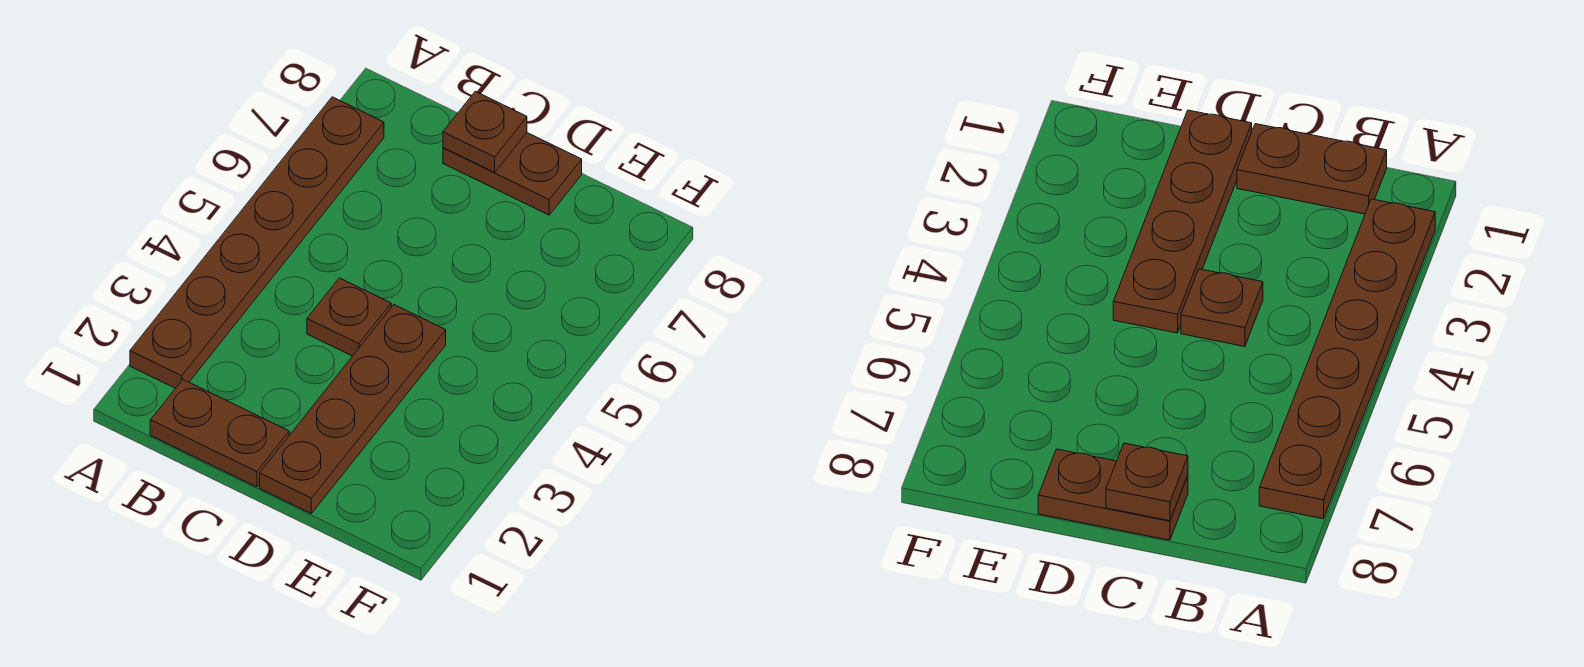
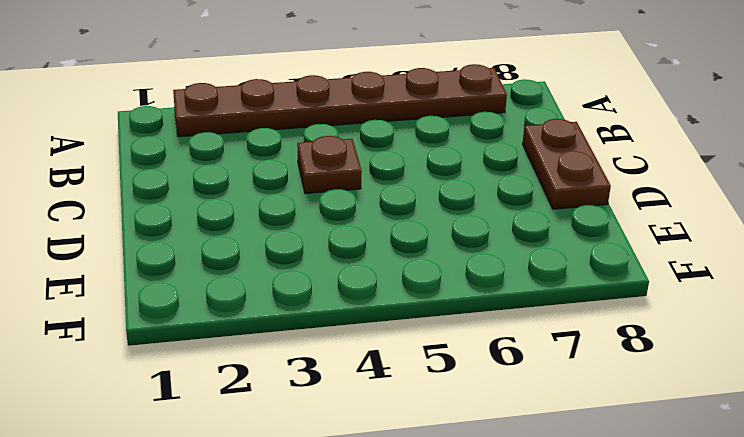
none -> brown plate B1:C1 level 1
none -> brown plate D1:D4 level 1

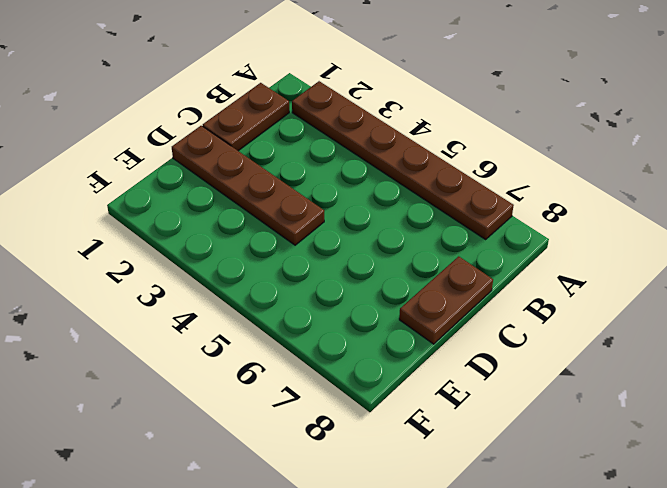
none -> brown plate C4 level 1
none -> brown plate C8 level 2

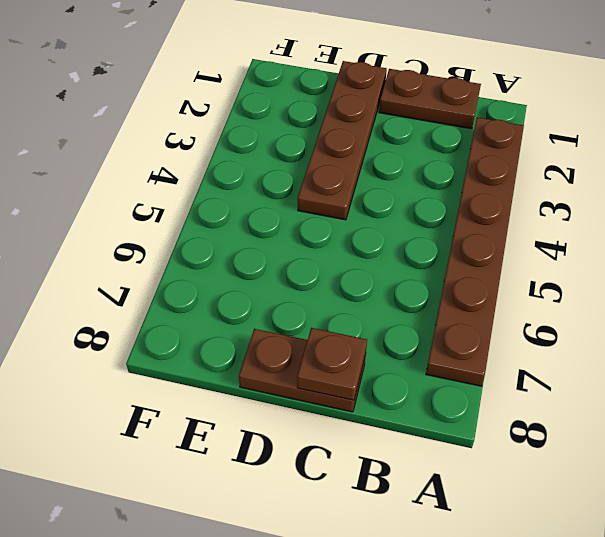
none -> brown plate C4 level 1

